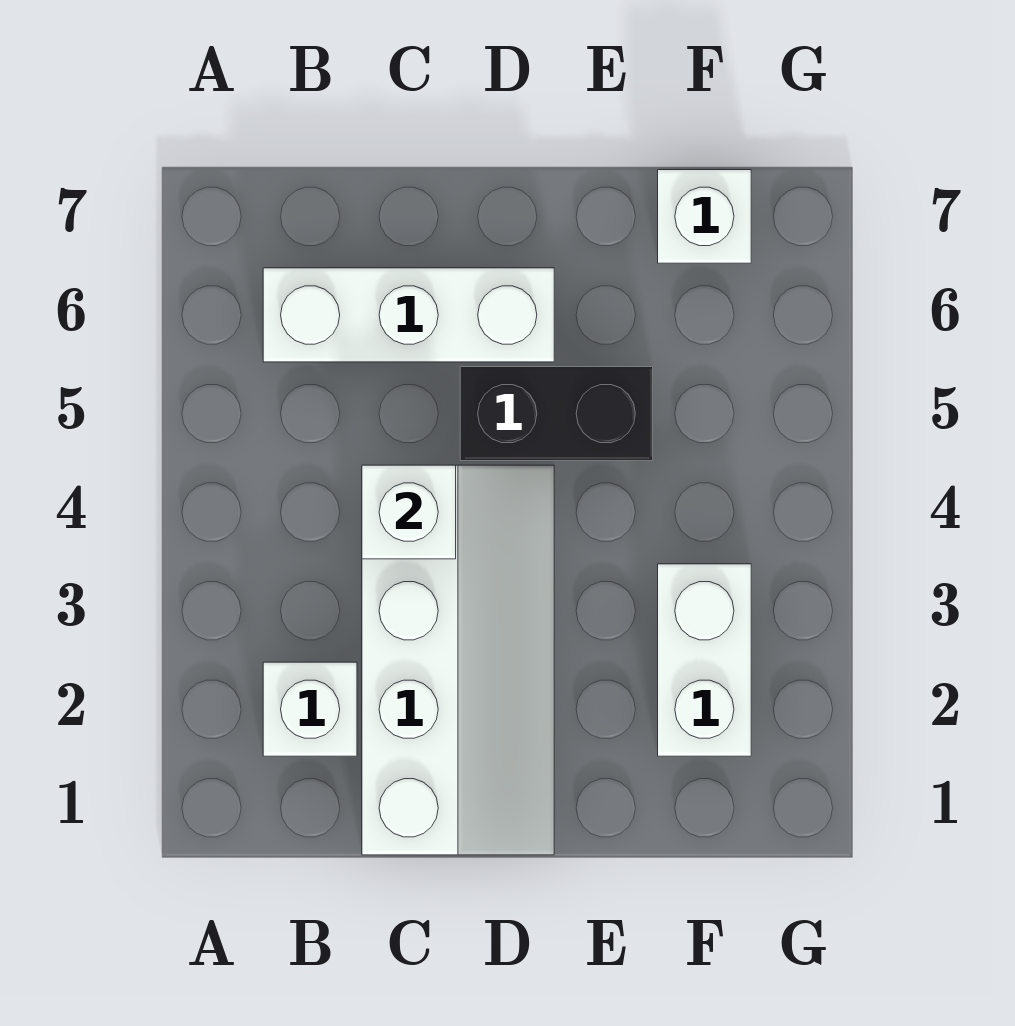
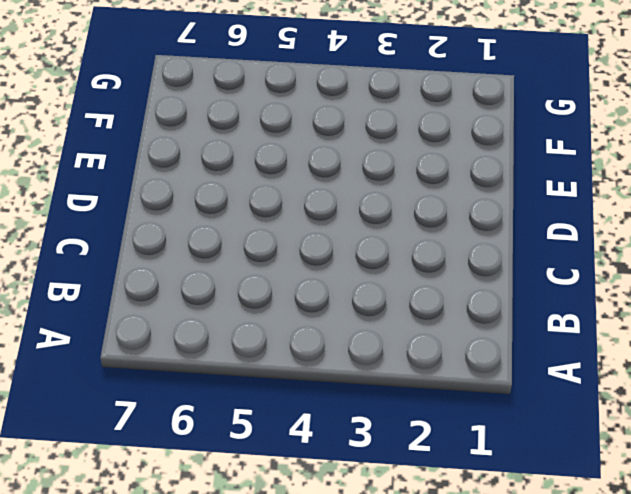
none -> white brick B2 level 1
none -> white brick B6:D6 level 1

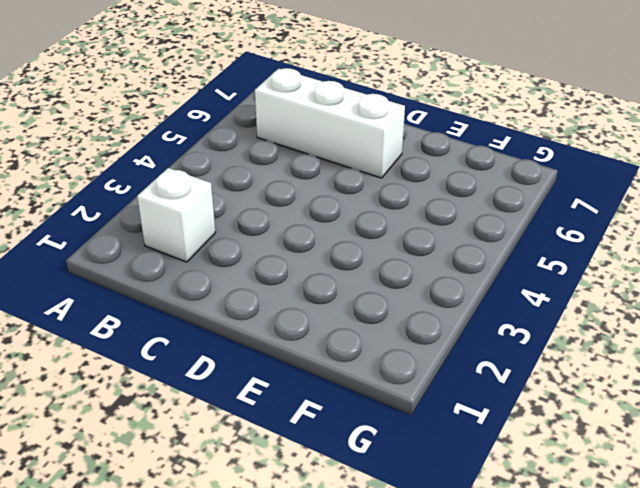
none -> white slope C1:D4 level 1 top C
none -> black brick D5:E5 level 1

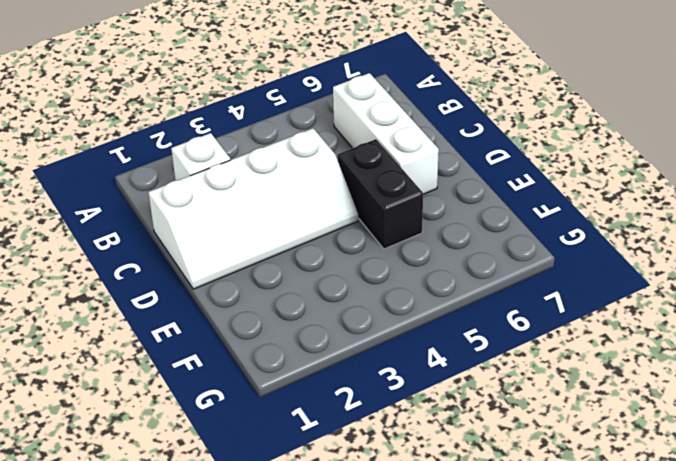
none -> white brick F2:F3 level 1
none -> white brick F7 level 1

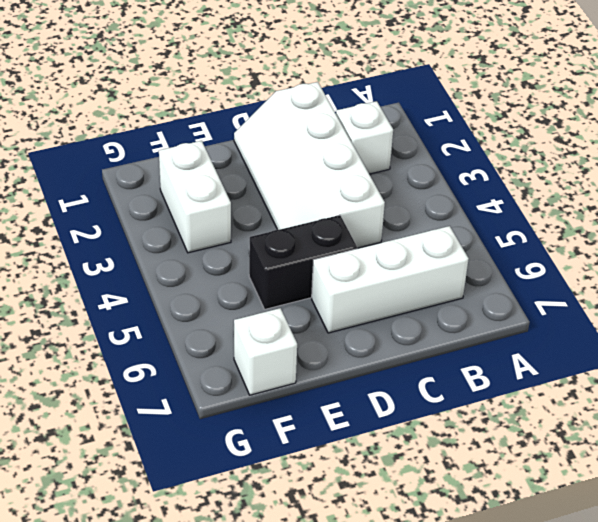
none -> white brick C4 level 2

